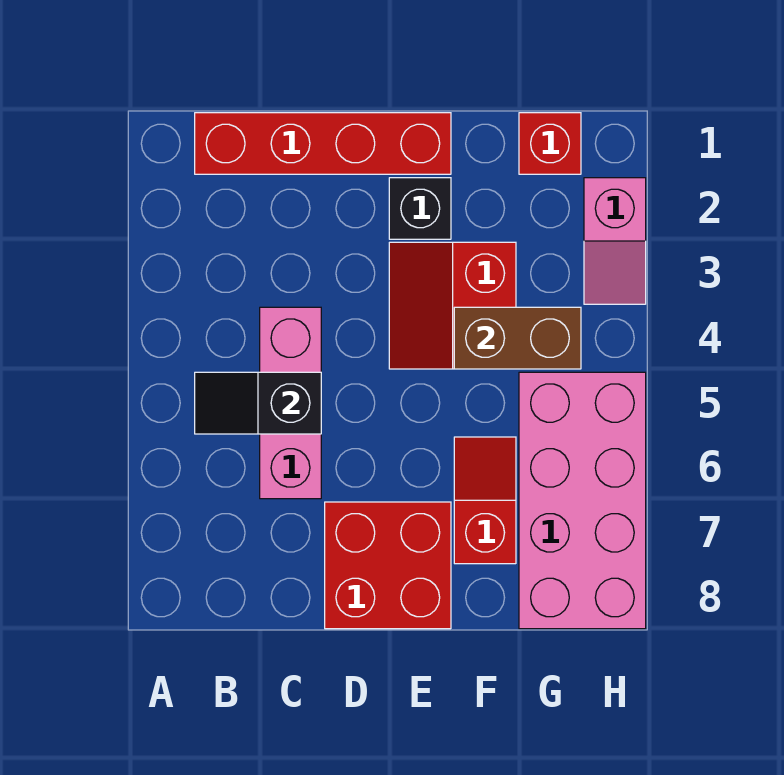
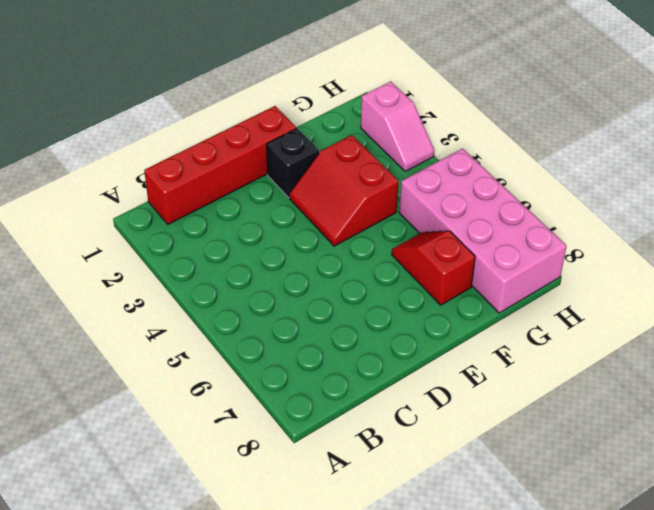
none -> pink brick C4:C6 level 1
none -> red brick D7:E8 level 1

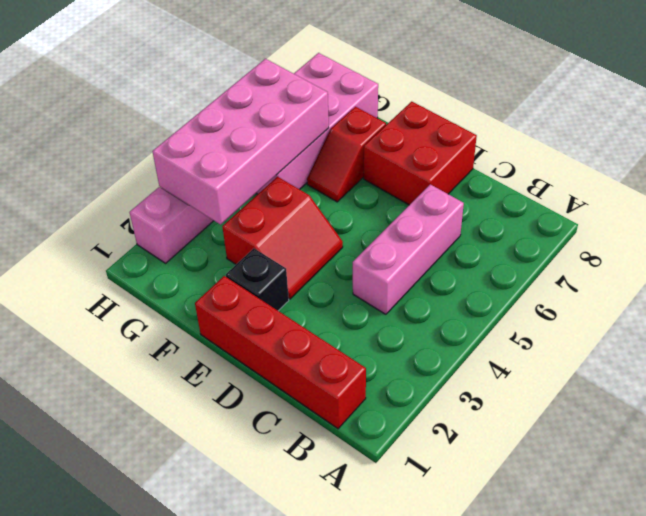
pink brick G3:H6 level 2 -> brown brick F4:G4 level 2
none -> red brick G1 level 1
none -> black slope B5:C5 level 2 top C

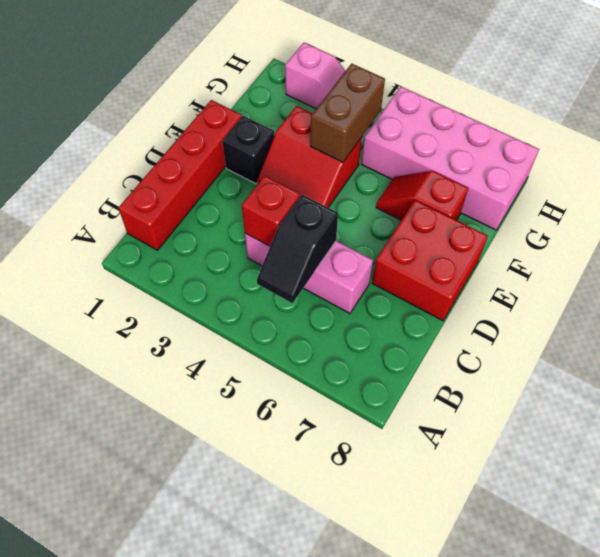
red brick C4 level 2 -> red brick G1 level 1

